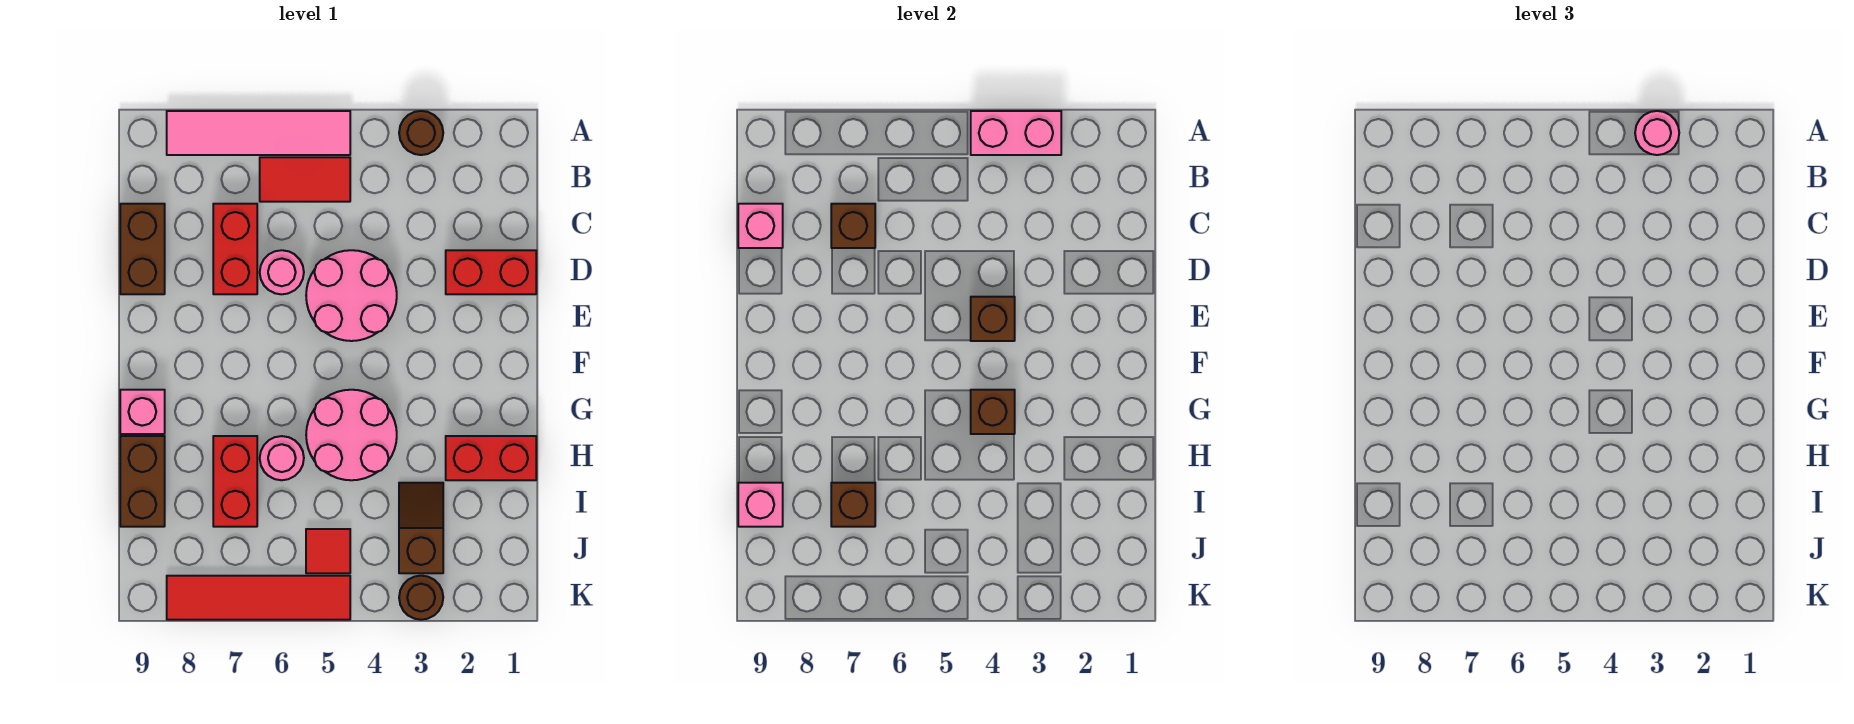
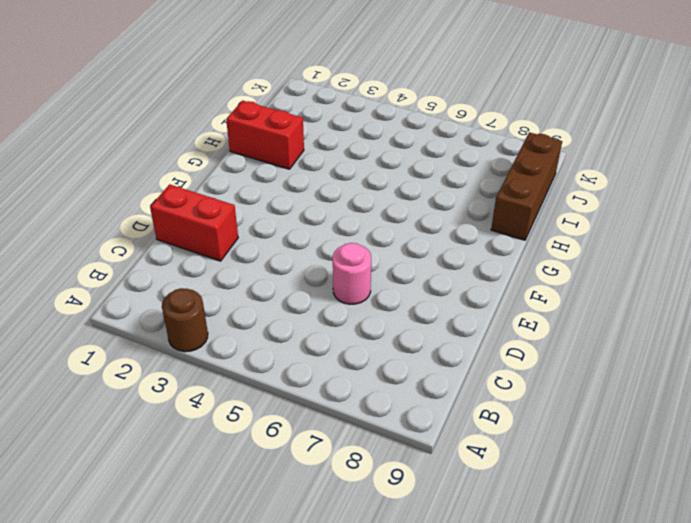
brown brick H9:J9 level 1 -> brown brick H9:I9 level 1
none -> pink tile A5:A8 level 1
none -> red tile B5:B6 level 1
none -> red brick C7:D7 level 1

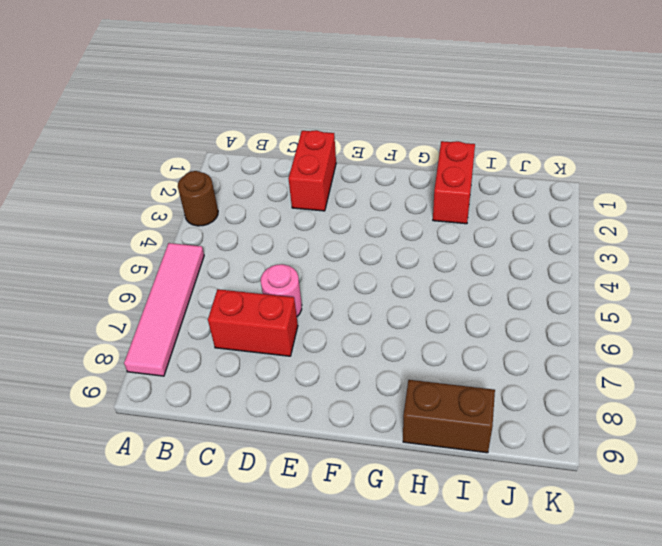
none -> red tile B5:B6 level 1
none -> brown brick C9:D9 level 1
none -> pink round brick D4:E5 level 1

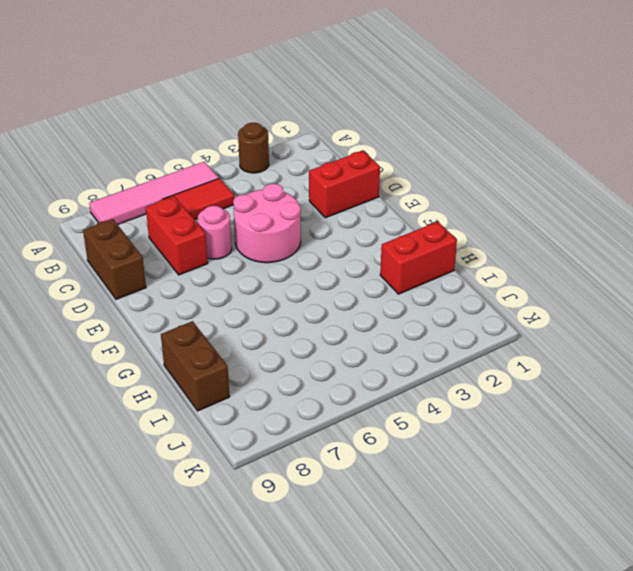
none -> pink round brick G4:H5 level 1
none -> pink brick G9 level 1
none -> pink round brick H6 level 1

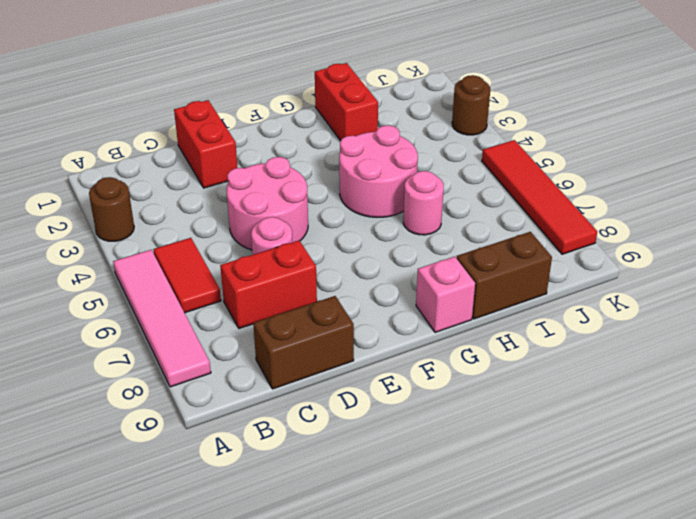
none -> red brick H7:I7 level 1
none -> brown slope I3:J3 level 1 top J
none -> red tile J5 level 1

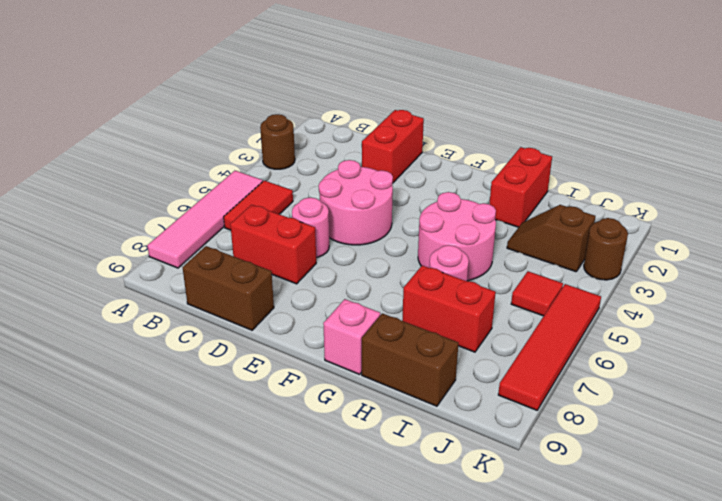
none -> pink brick A3:A4 level 2
none -> brown brick C7 level 2
none -> pink brick C9 level 2

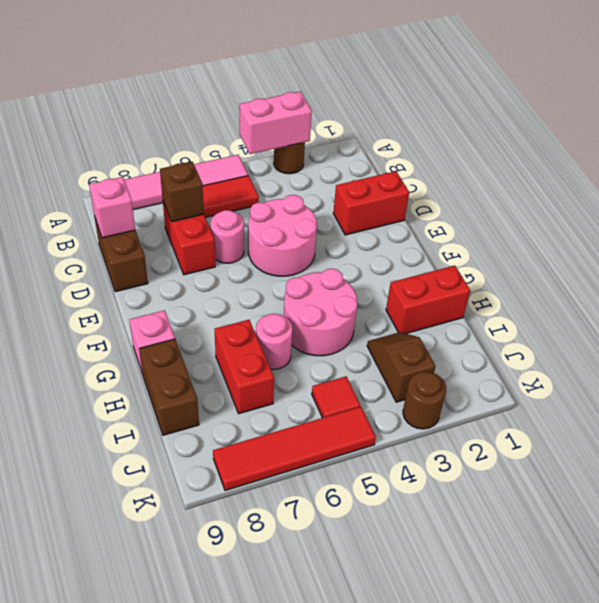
none -> brown brick E4 level 2
none -> brown brick G4 level 2
none -> brown brick I7 level 2

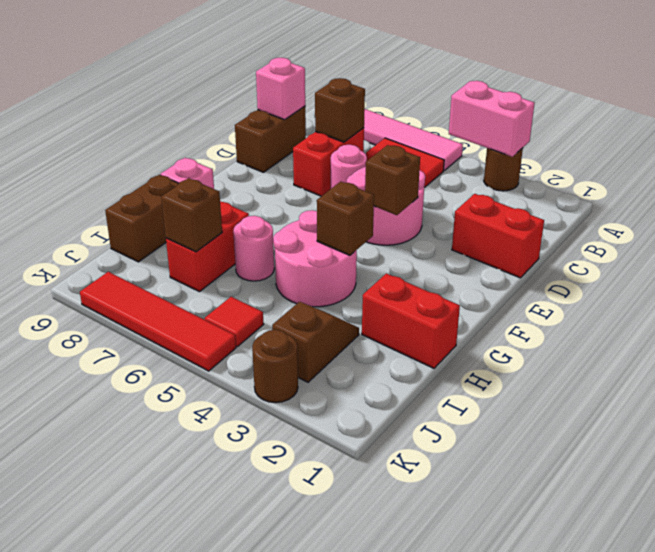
none -> pink brick I9 level 2
none -> pink round brick A3 level 3

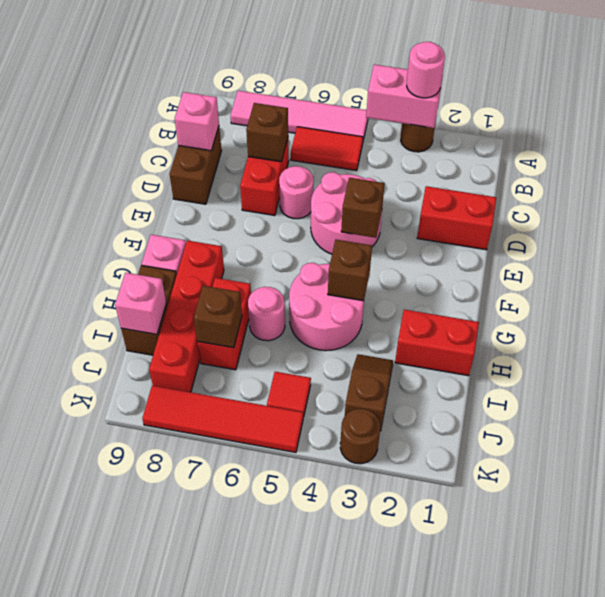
red brick G8:J8 level 1 -> none

